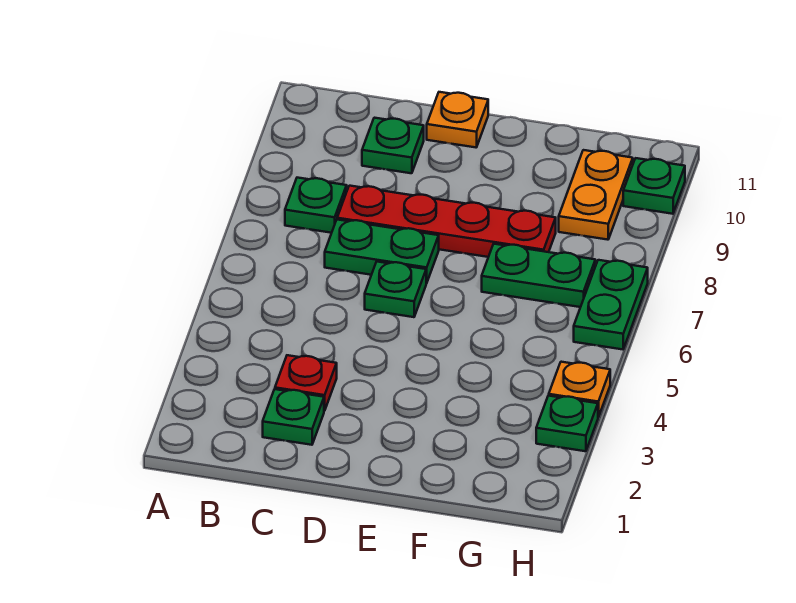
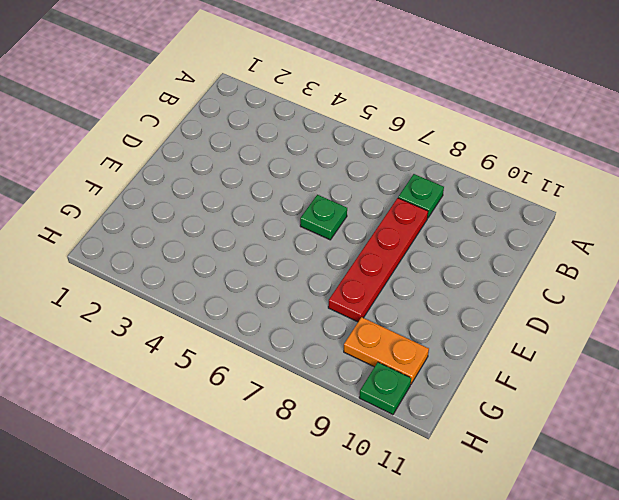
none -> green plate C2 level 1
none -> red plate C3 level 1
none -> green plate C7:D7 level 1

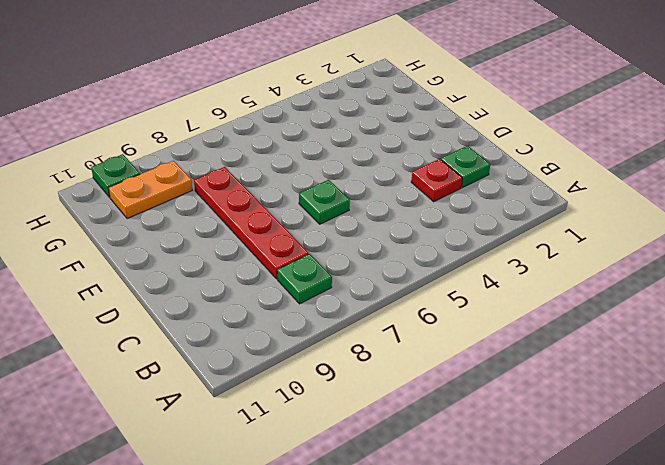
none -> green plate C7:D7 level 1
none -> green plate C10 level 1
none -> orange plate D11 level 1

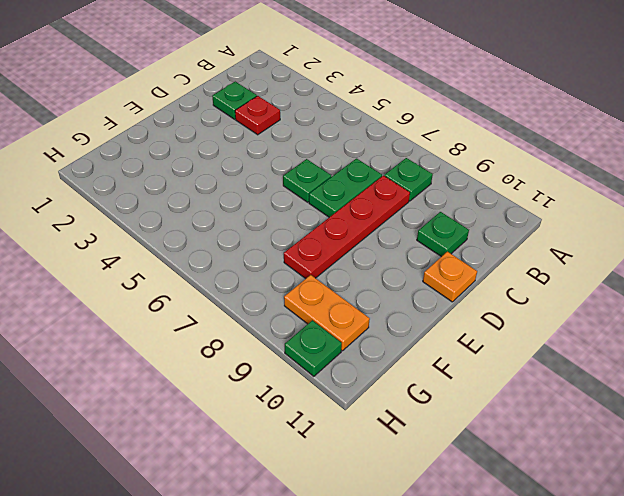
none -> green plate F7:G7 level 1
none -> green plate H3 level 1
none -> orange plate H4 level 1

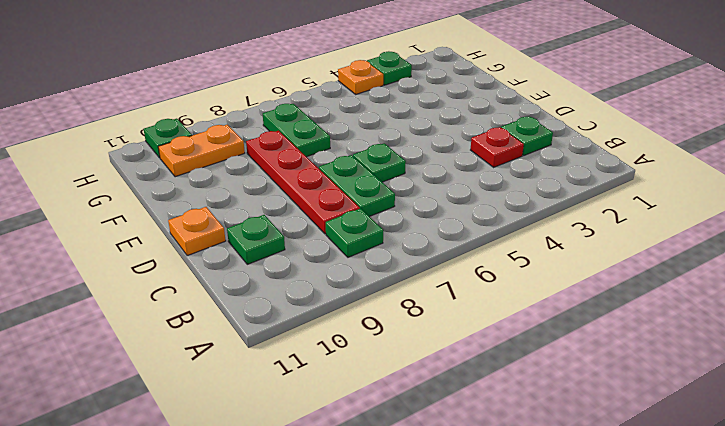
none -> green plate H6:H7 level 1

